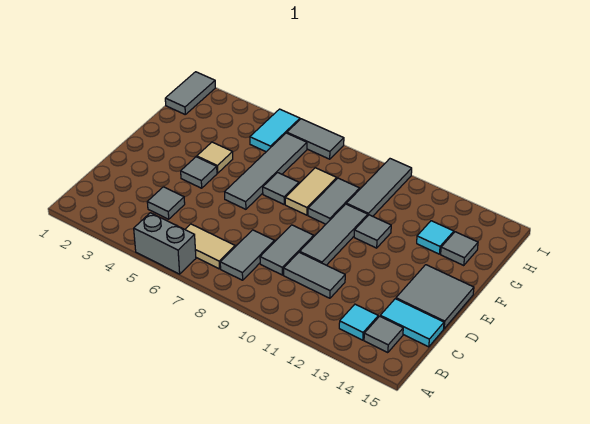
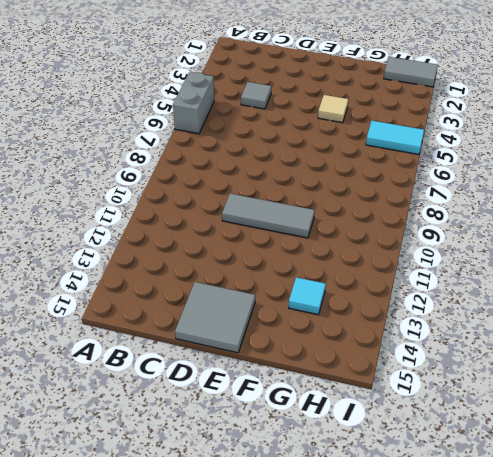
none -> tan tile B6:B7 level 1
none -> grey tile B8:C8 level 1
none -> cyan tile B13 level 1

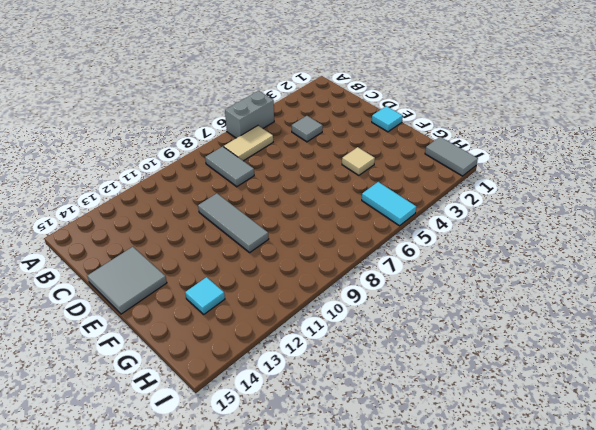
cyan tile E1 level 1 -> cyan tile B13 level 1
none -> grey tile B14 level 1
none -> grey tile C9:D9 level 1
none -> grey tile C10:C11 level 1

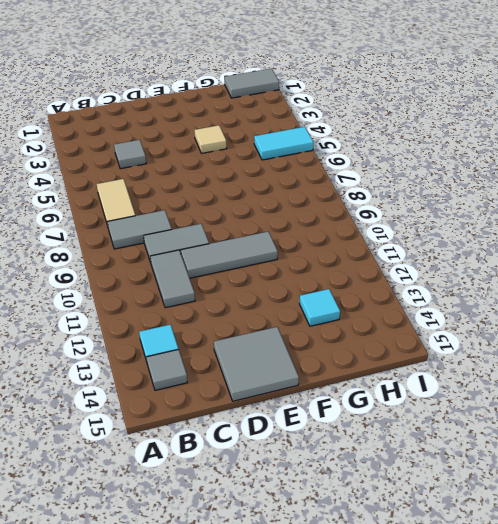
none -> grey brick A5:A6 level 1
none -> cyan tile C14:C15 level 1
none -> grey tile E4 level 1

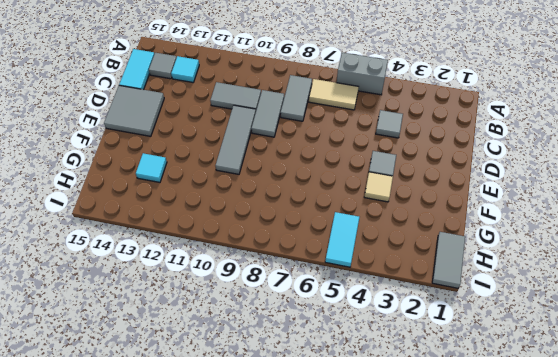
cyan tile B15:C15 level 1 -> cyan tile C14:C15 level 1
none -> grey tile E6:H6 level 1
none -> grey tile F7 level 1
none -> tan tile F8:G8 level 1

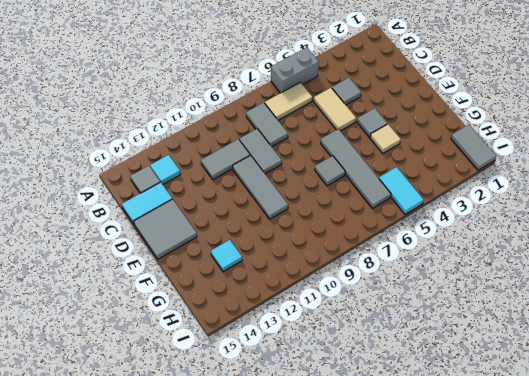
tan tile C5:D5 level 1 -> tan tile F8:G8 level 1
none -> grey tile F9:G9 level 1
none -> grey tile F11 level 1
none -> grey tile G10:I10 level 1

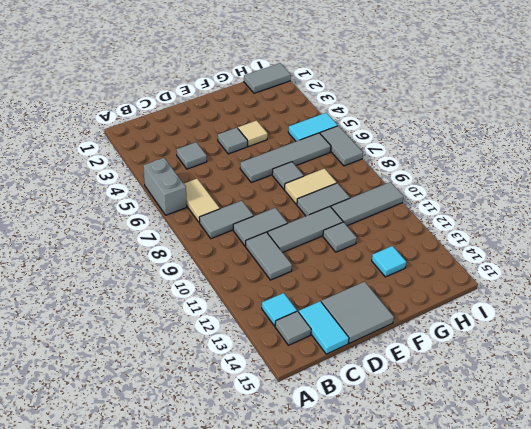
none -> grey tile G14 level 1

